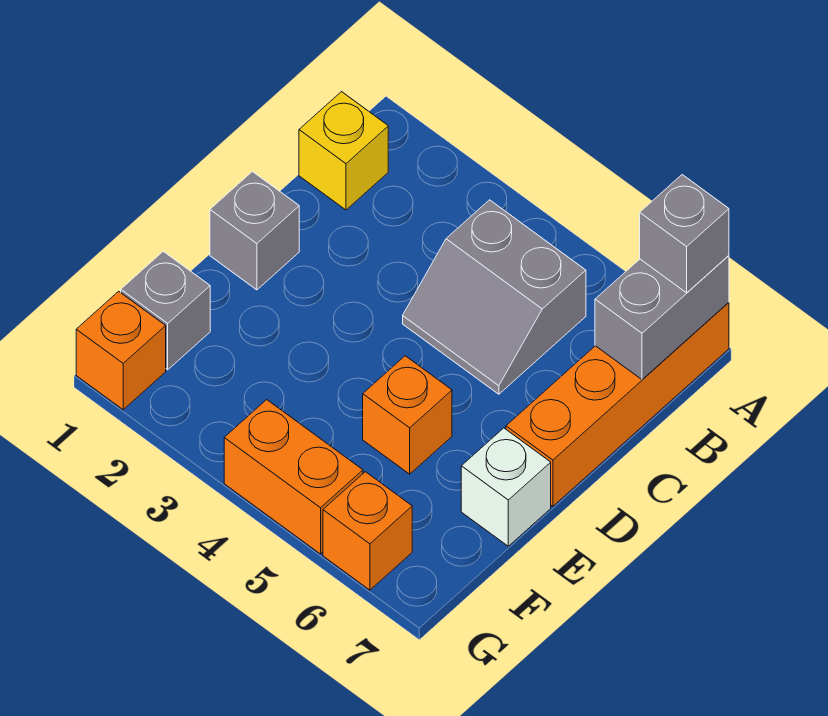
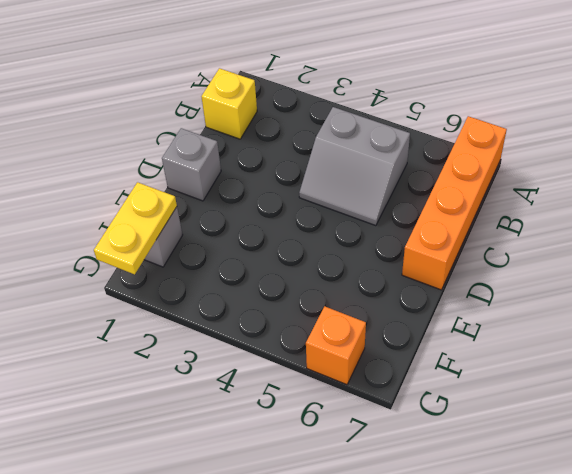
yellow plate F1:G1 level 2 -> none
none -> orange brick E5 level 1
none -> white brick E7 level 1
none -> orange brick G1 level 1

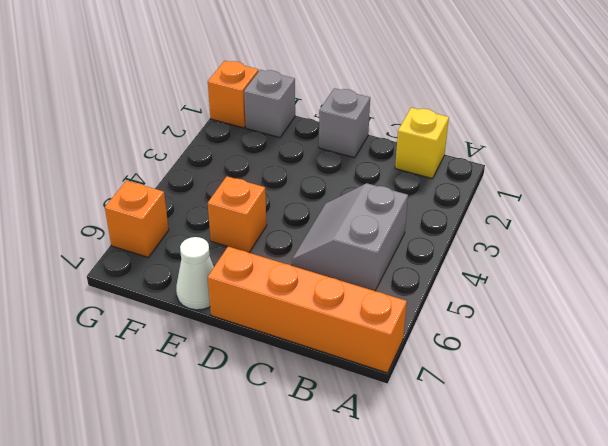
white cone E7 level 1 -> white brick E7 level 1
none -> orange brick G4:G5 level 1
none -> grey brick A7:B7 level 2
none -> grey brick A7 level 3

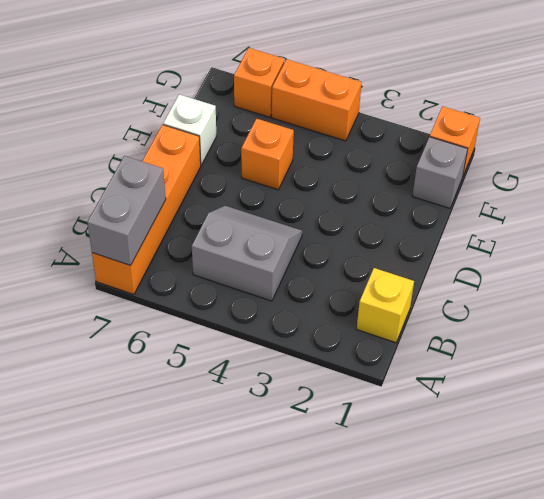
none -> grey brick D1 level 1
none -> grey brick A7 level 3

